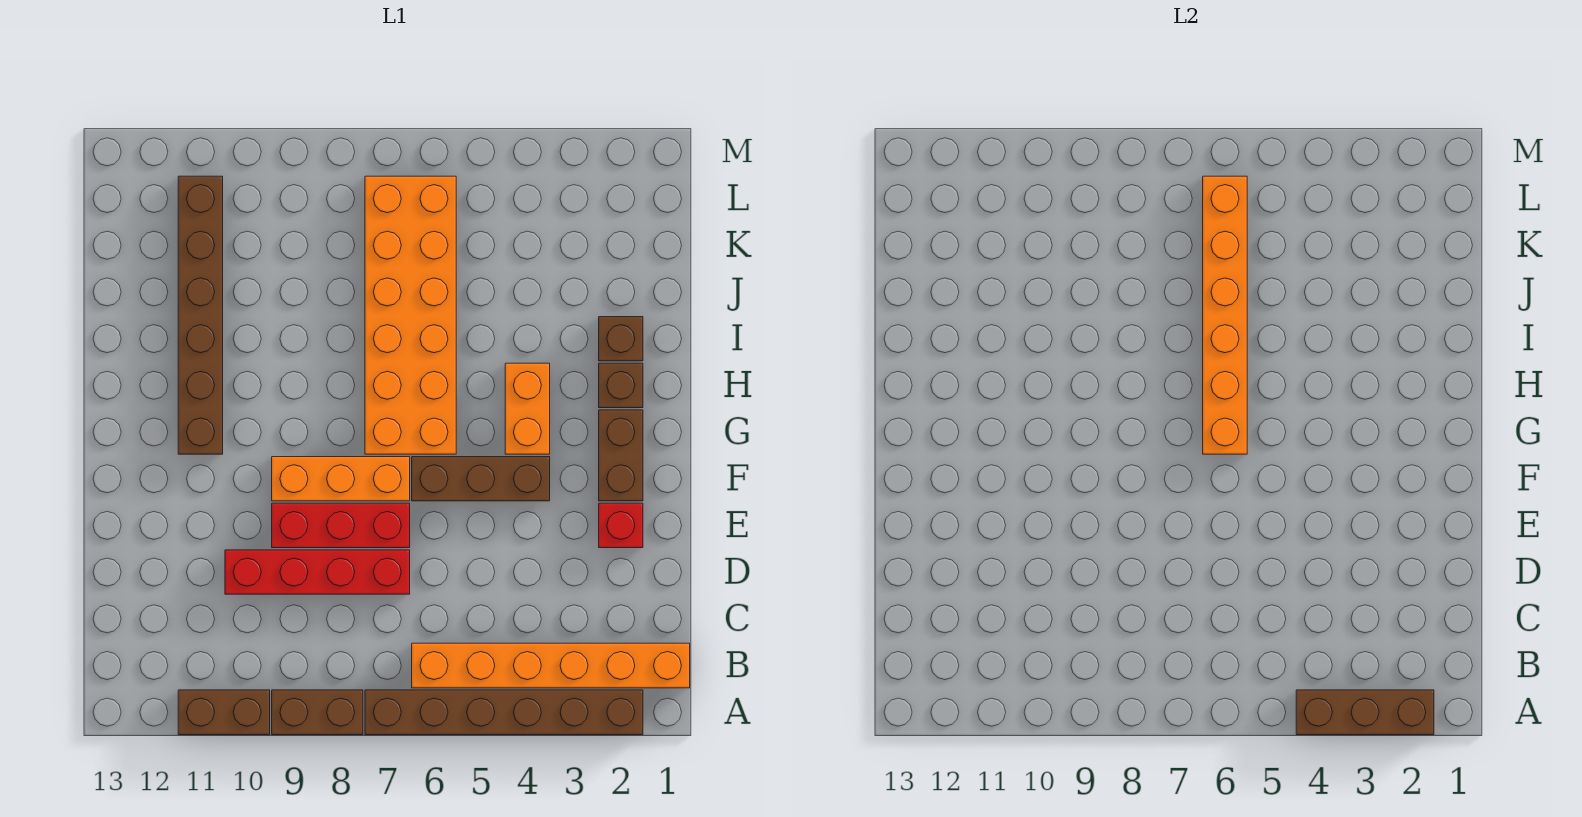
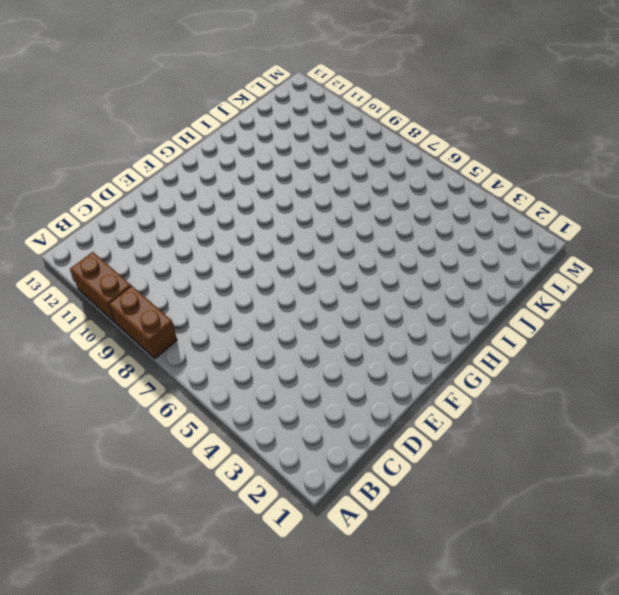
none -> brown brick A2:A7 level 1
none -> orange brick B1:B6 level 1
none -> red brick D7:D10 level 1

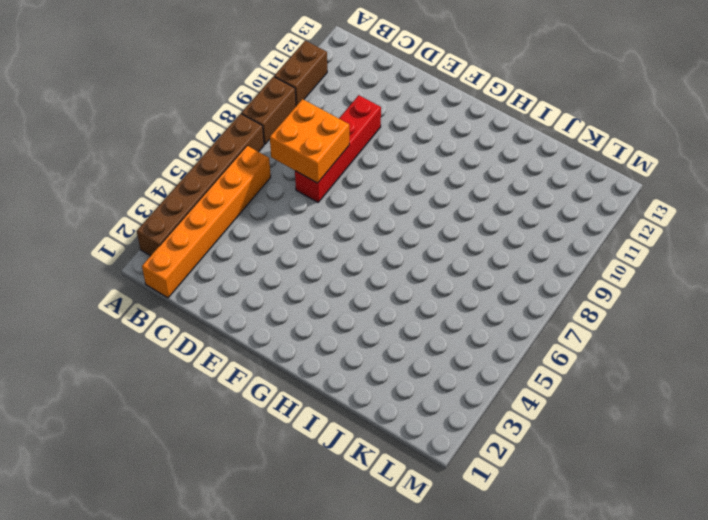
orange brick C7:D8 level 2 -> none
none -> red brick E2 level 1
none -> red brick E7:E9 level 1
none -> brown brick F2:G2 level 1

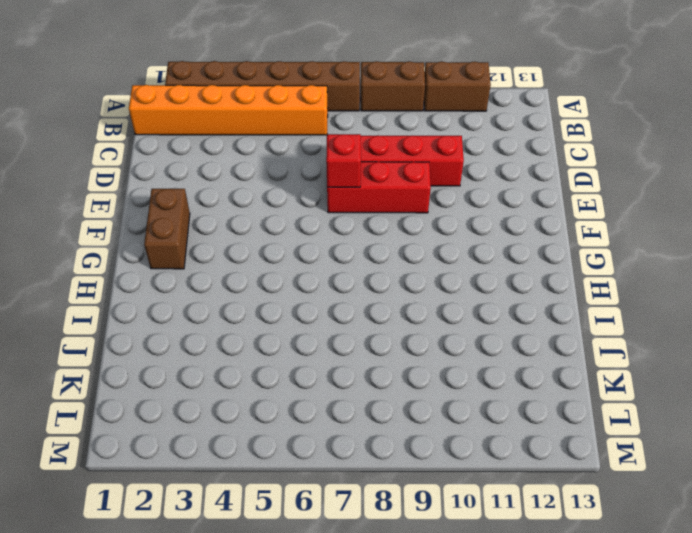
red brick E7 level 2 -> red brick E2 level 1
none -> brown brick F4:F6 level 1
none -> orange brick F7:F9 level 1
none -> orange brick G4:H4 level 1

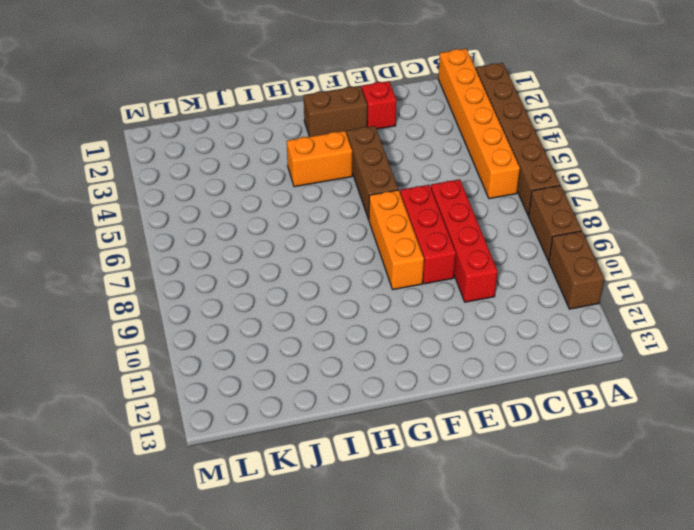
none -> orange brick G6:L7 level 1
none -> brown brick G11:L11 level 1
none -> brown brick H2 level 1

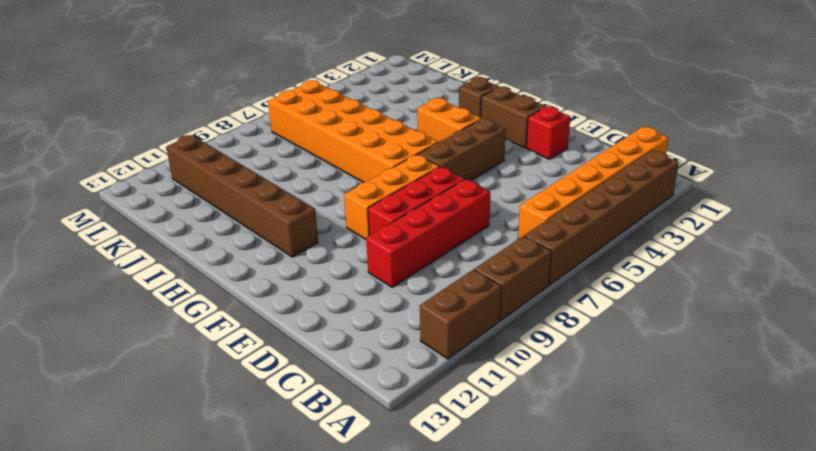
none -> brown brick I2 level 1
none -> brown brick A2:A4 level 2
none -> orange brick G6:L6 level 2

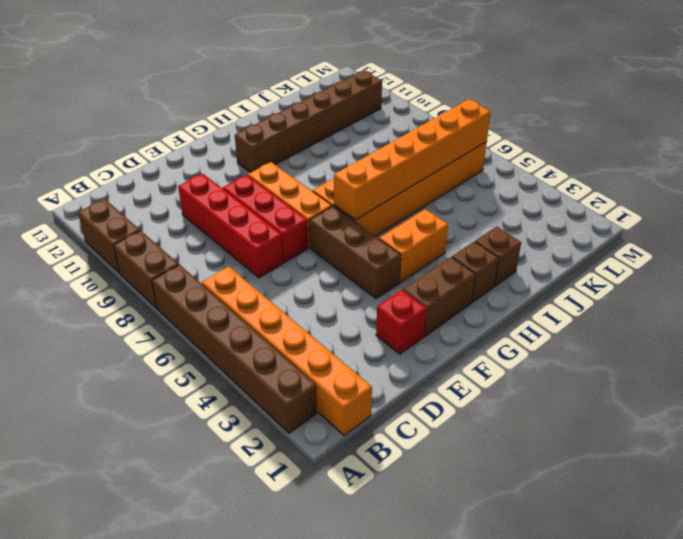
none -> brown brick A2:A4 level 2

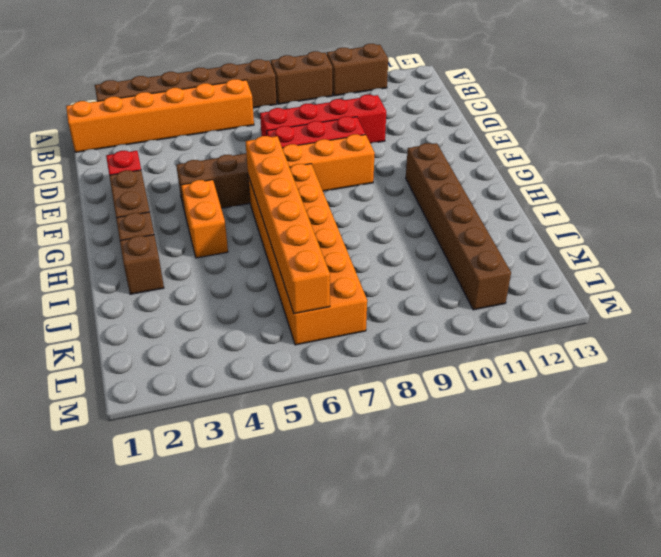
none -> brown brick A2:A4 level 2

